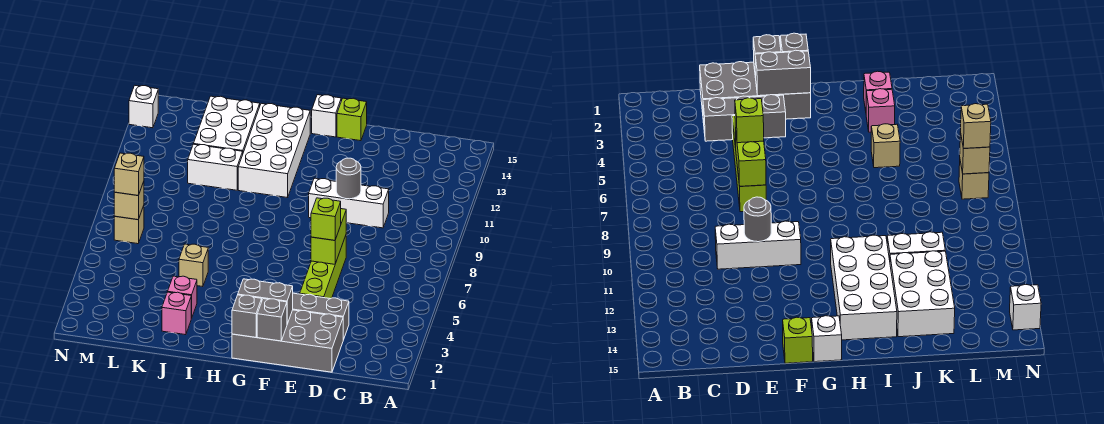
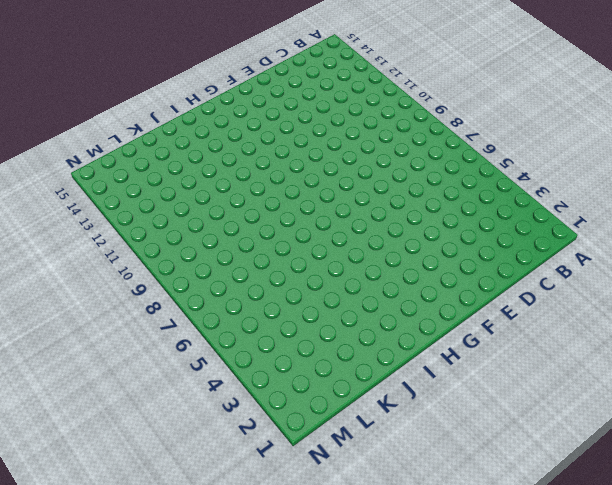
none -> grey brick D1:G2 level 1
none -> grey brick D3:F3 level 1
none -> white brick D10:F10 level 1

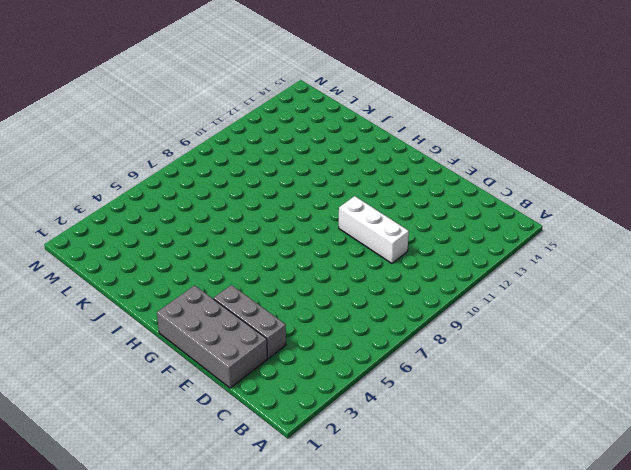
none -> lime brick E4:E7 level 1
none -> lime brick F15 level 1
none -> white brick G15 level 1

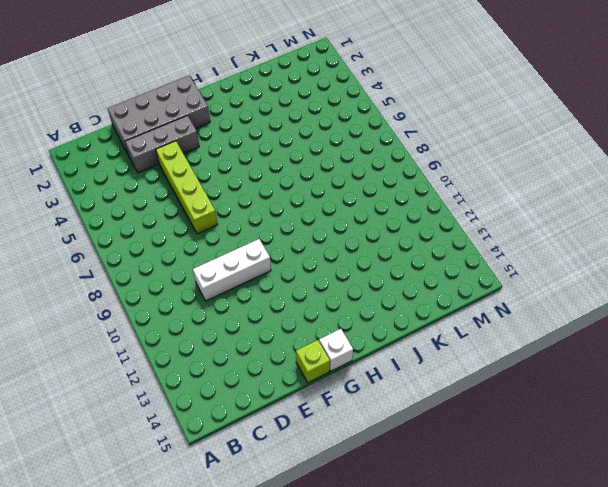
none -> white brick H11:I14 level 1
none -> pink brick J2 level 1
none -> pink brick J3 level 1

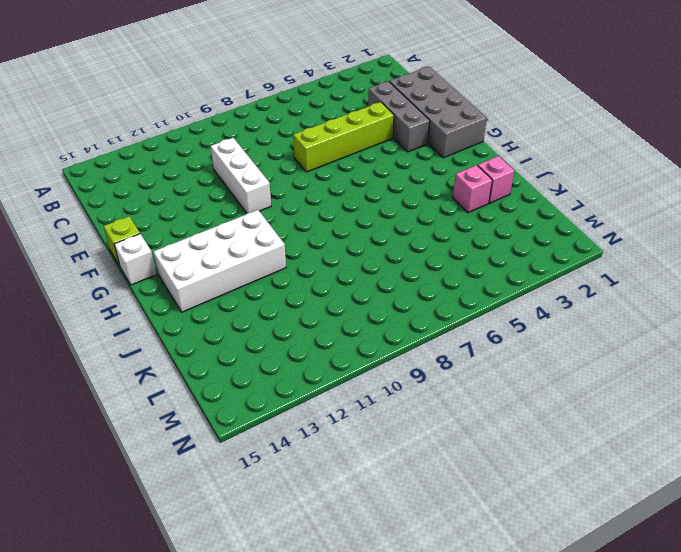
none -> tan brick J5 level 1
none -> white brick J11:K11 level 1
none -> white brick J12:K14 level 1

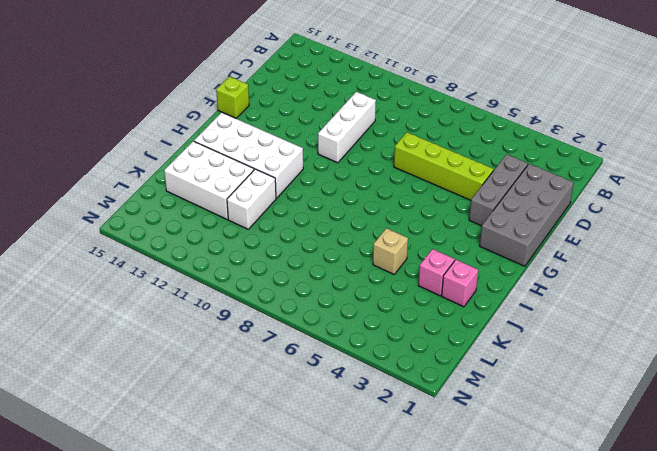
none -> white brick G15 level 1
none -> tan brick M7 level 1
none -> white brick N14 level 1

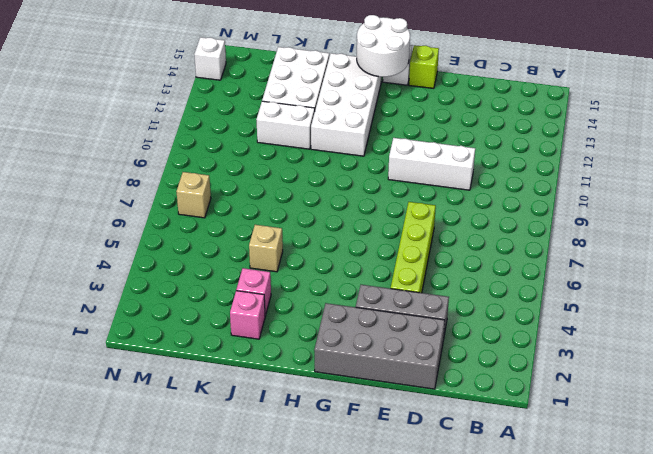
white round brick G14:H15 level 2 -> none
none -> lime brick E6:E7 level 2
none -> grey round brick E10 level 2
none -> grey brick F1 level 2

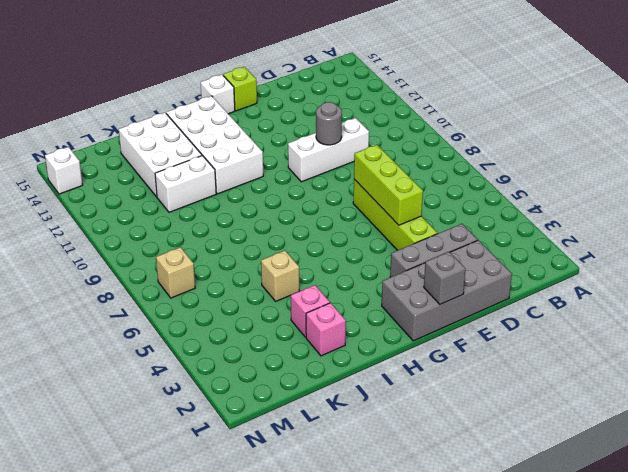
lime brick E5:E7 level 2 -> lime brick E6:E7 level 2
none -> grey brick F2:G2 level 2
none -> grey brick G1 level 2
none -> tan brick M7 level 2

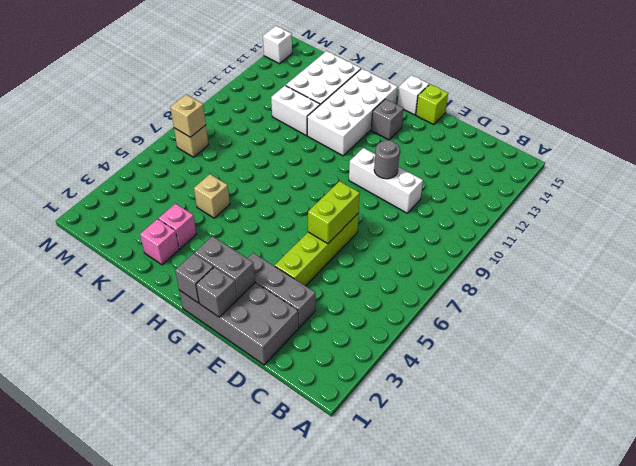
grey brick G13 level 1 -> none
none -> lime brick E6 level 3
none -> tan brick M7 level 3

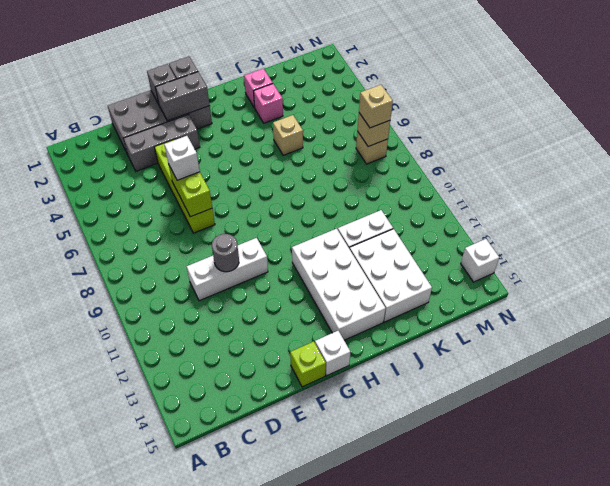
white brick E6 level 3 -> lime brick E6 level 3

